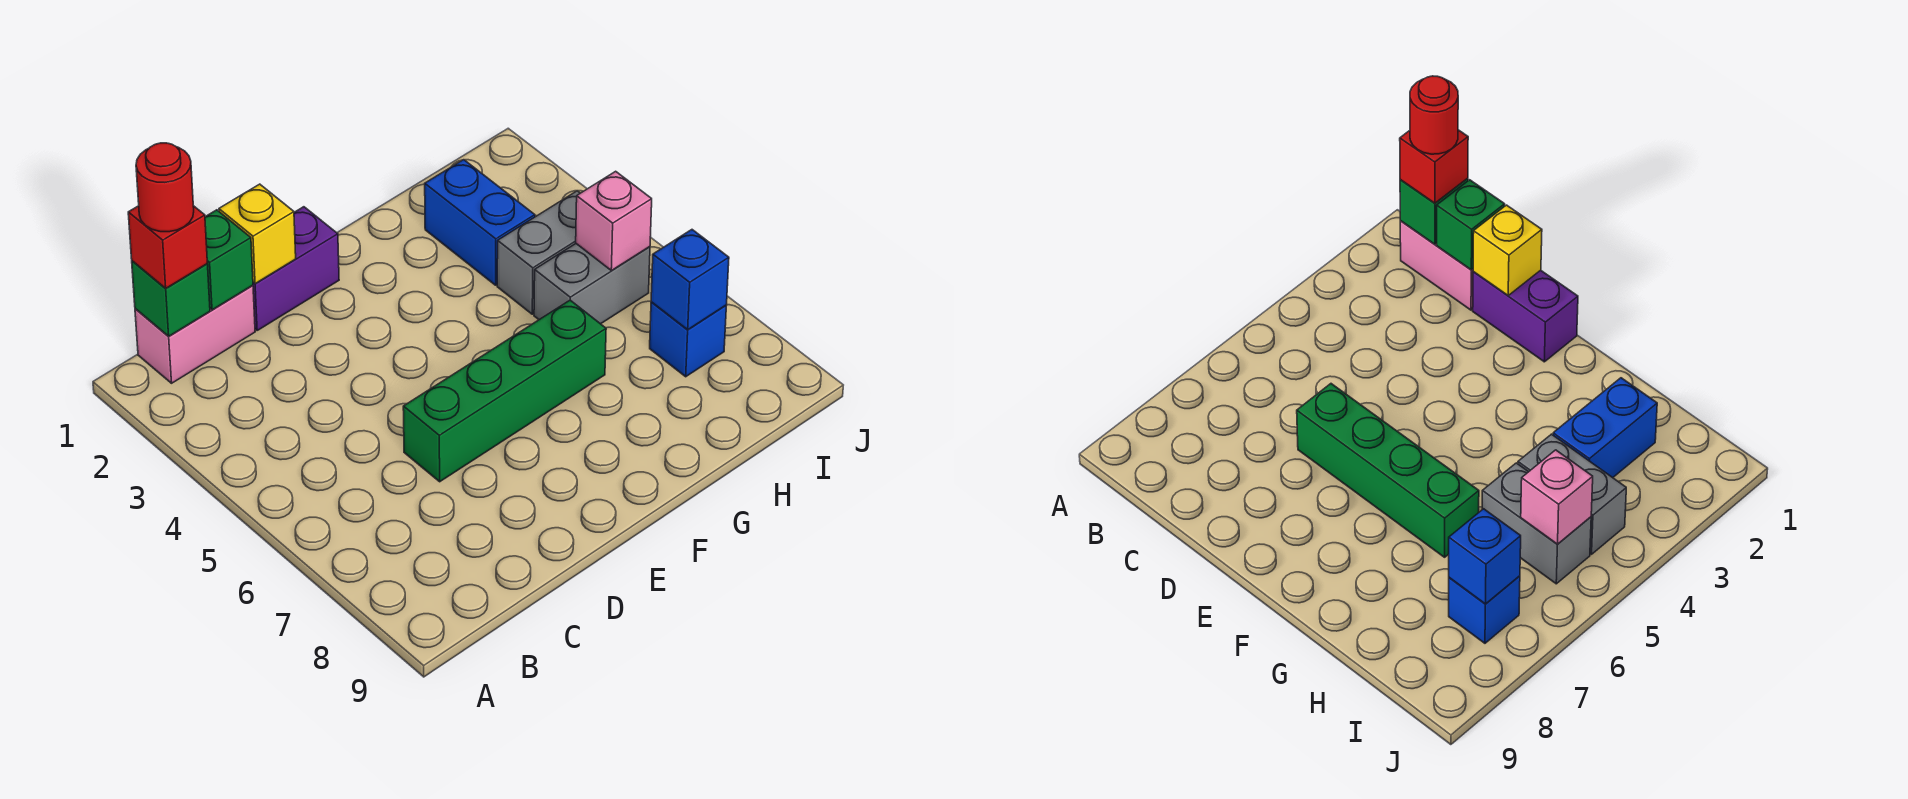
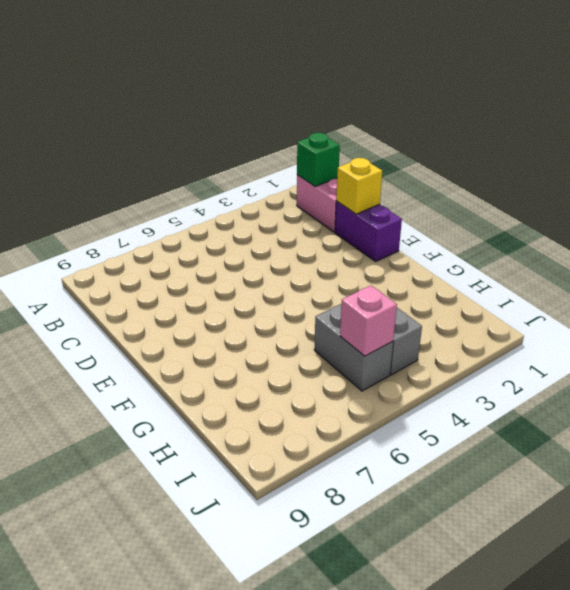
none -> green brick D6:G6 level 1
none -> blue brick H2:H3 level 1
none -> blue brick I7 level 1

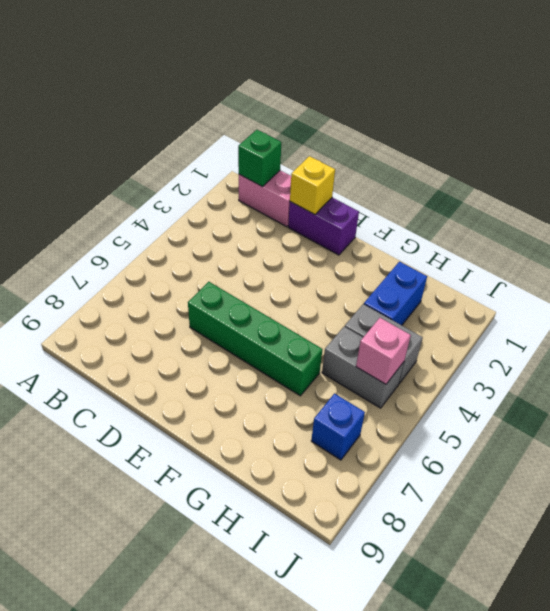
none -> green brick C1 level 2
none -> blue brick I7 level 2
none -> red brick B1 level 3

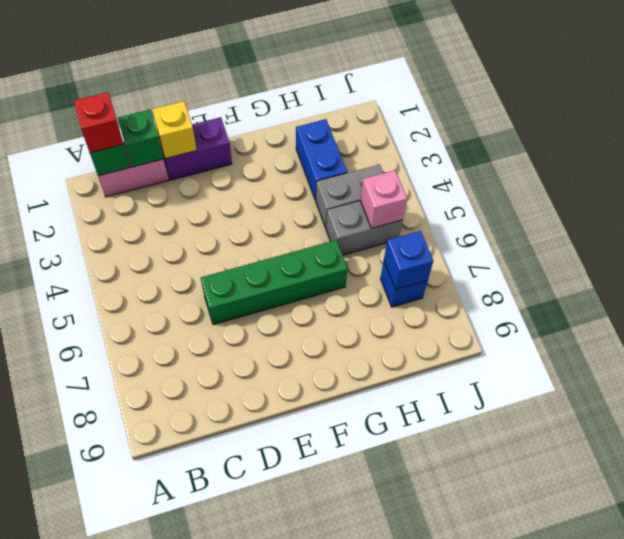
none -> red round brick B1 level 4

